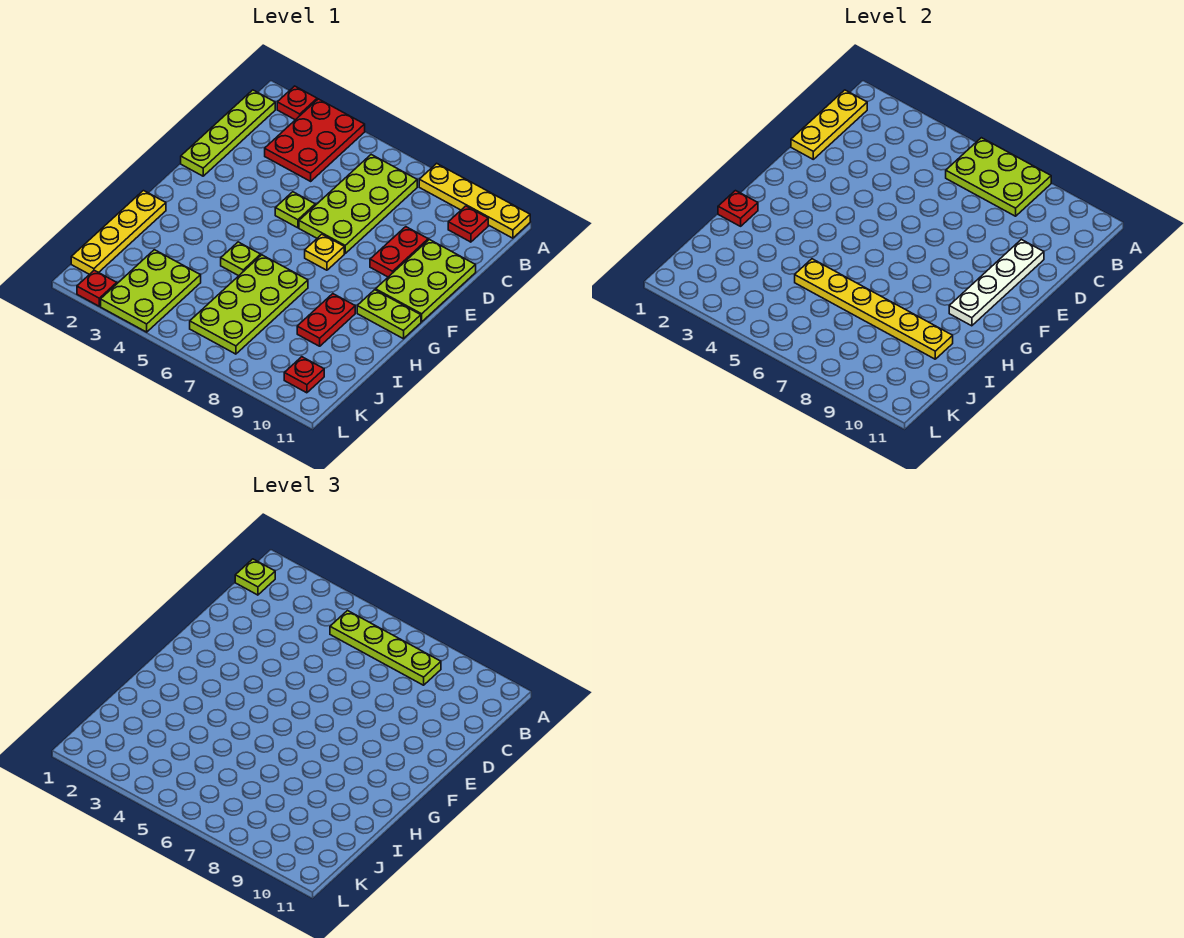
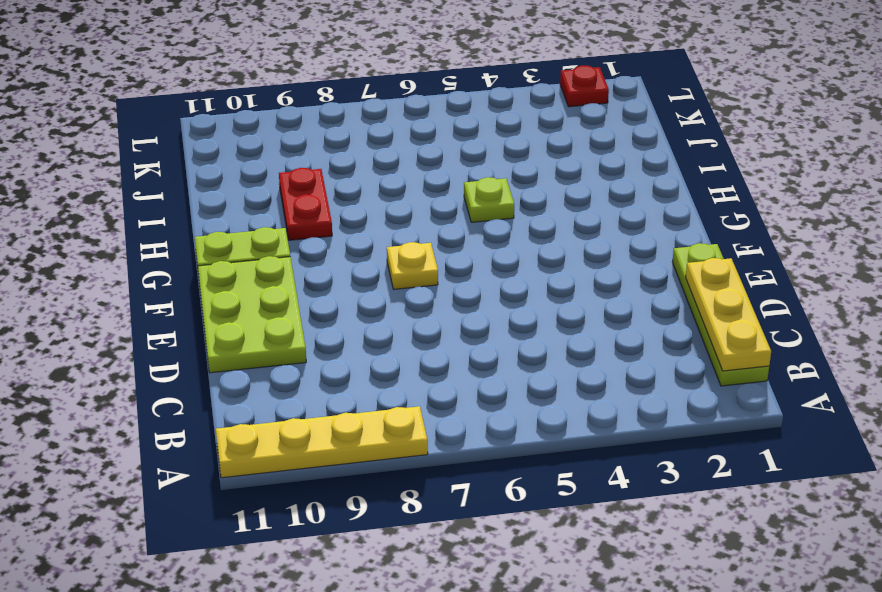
none -> red plate A2 level 1
none -> red plate A3:C4 level 1
none -> lime plate B6:E7 level 1

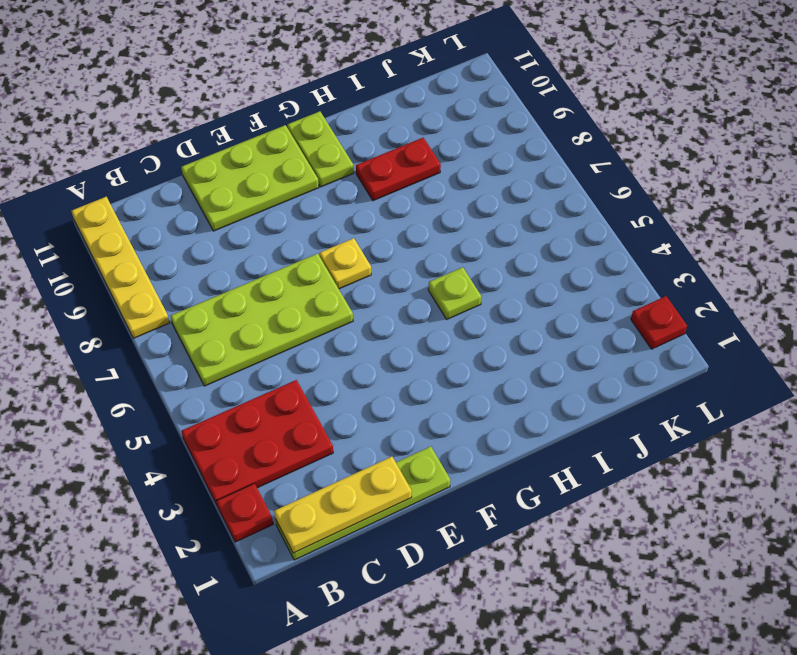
none -> red plate B10 level 1
none -> red plate D9:E9 level 1
none -> lime plate E5 level 1

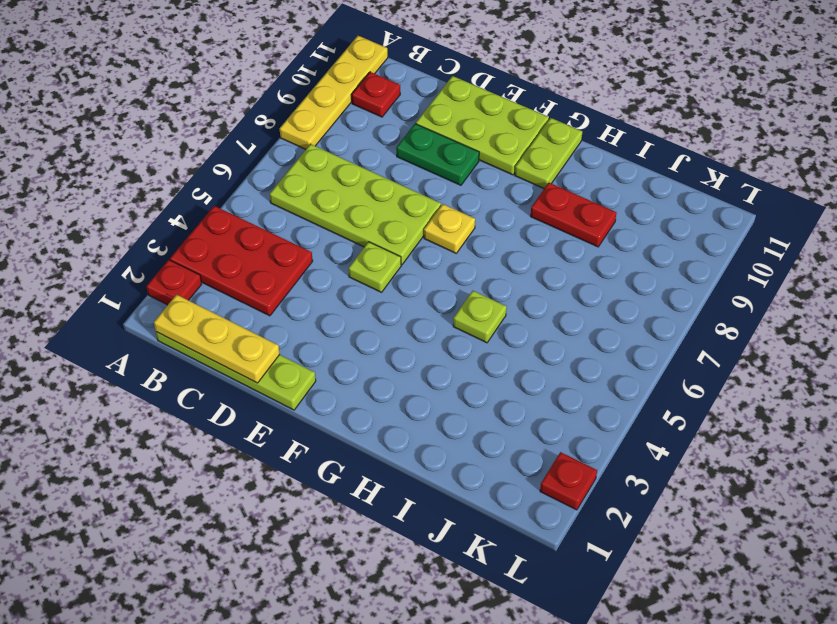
green plate D9:E9 level 1 -> red plate D9:E9 level 1
none -> yellow plate H1:K1 level 1
none -> lime plate H6:K7 level 1
none -> lime plate J3:L4 level 1

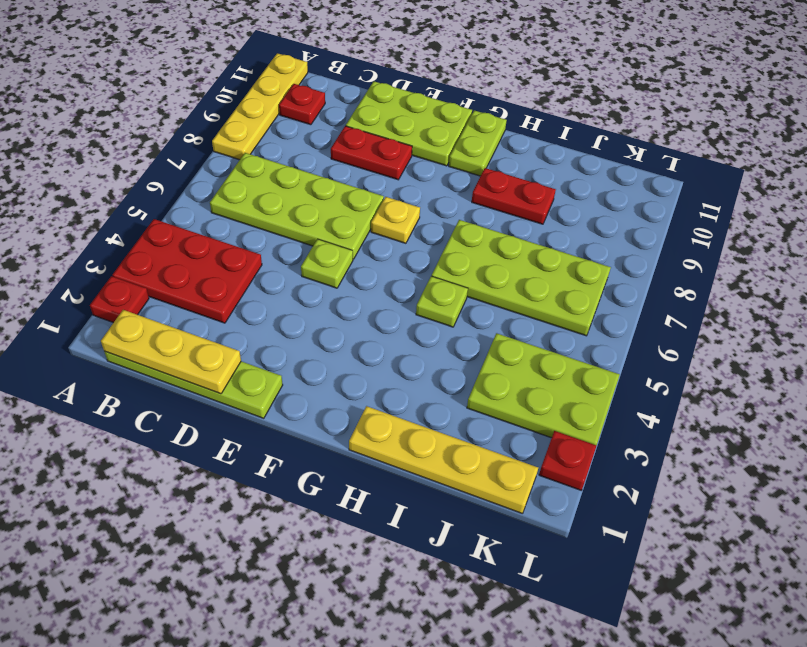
none -> red plate K10 level 1
none -> lime plate A6:B8 level 2
none -> white plate D10:G10 level 2

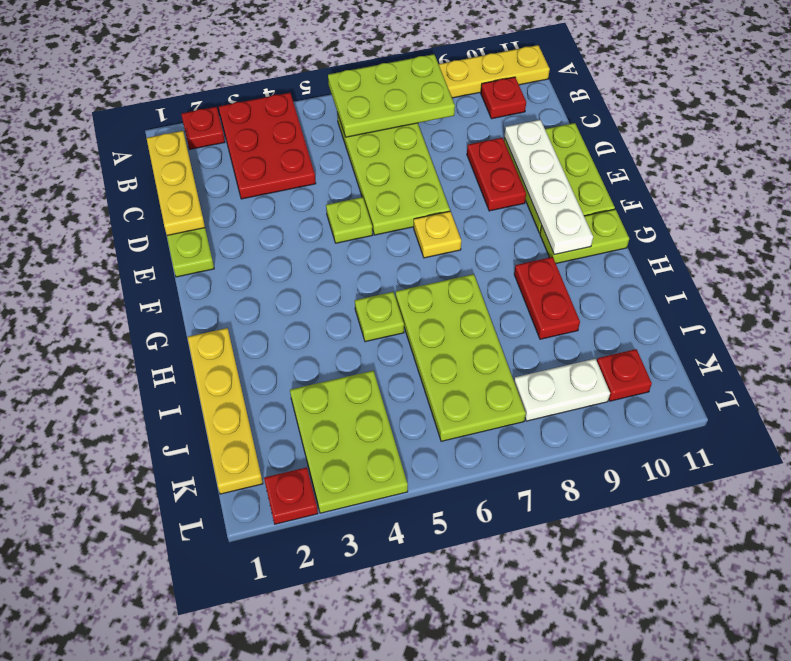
white plate K8:K9 level 1 -> none
none -> red plate H1 level 2
none -> yellow plate I5:I10 level 2
none -> lime plate B1 level 3

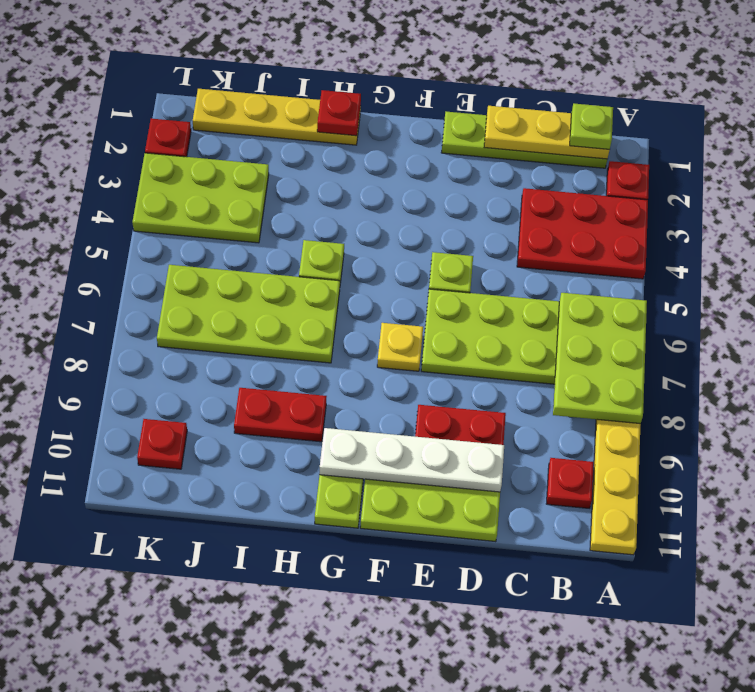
none -> yellow plate I5:I10 level 2
none -> lime plate B5:B8 level 3

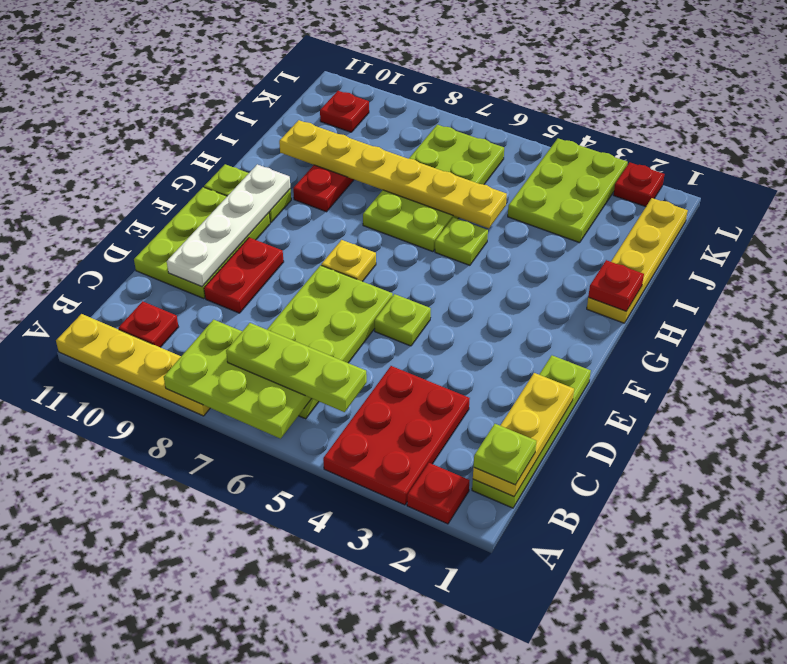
lime plate B5:B7 level 3 -> lime plate B5:B8 level 3

